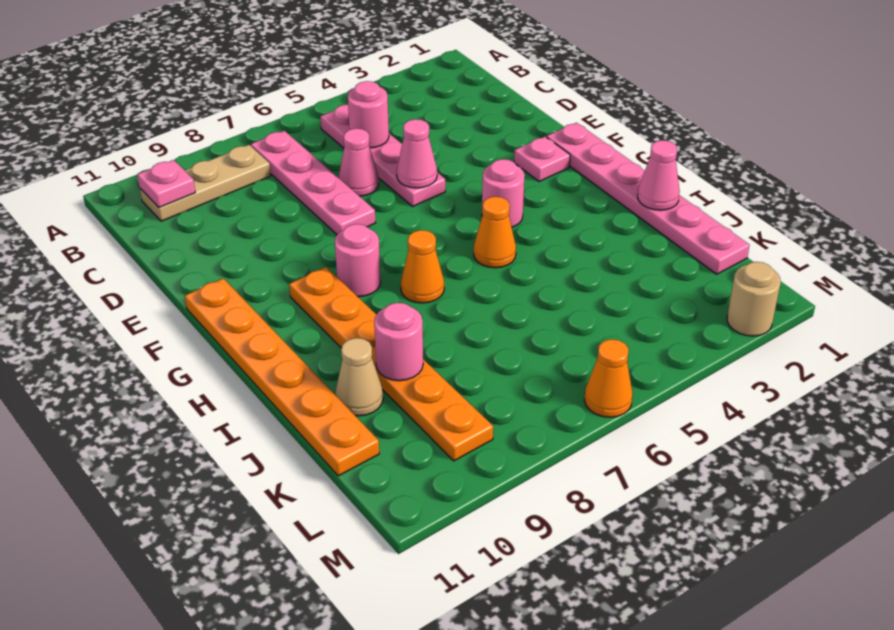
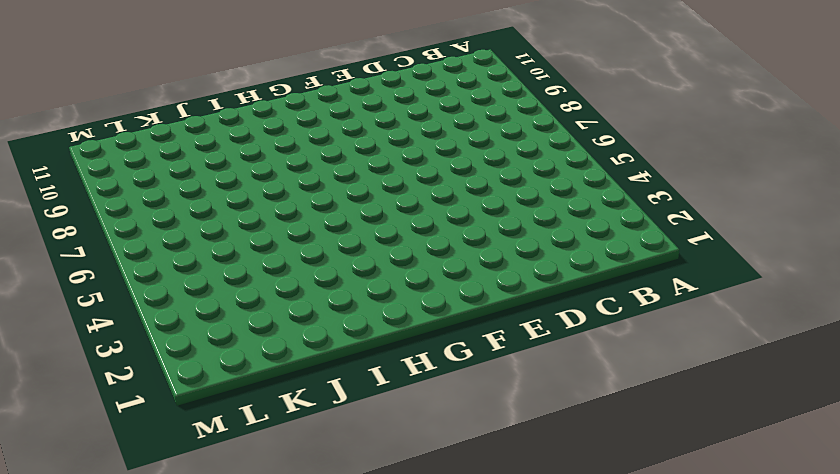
none -> pink plate B5:E5 level 1
none -> pink plate B7:E7 level 1
none -> tan plate B8:B10 level 1

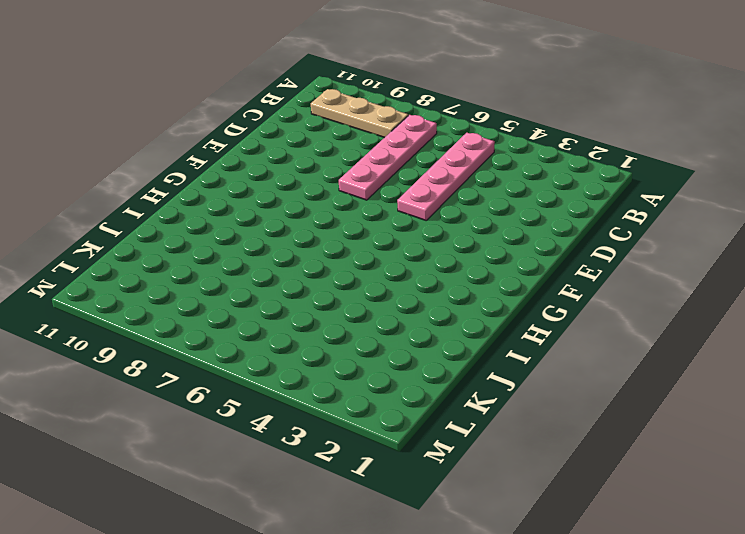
none -> pink cone D6 level 1
none -> pink plate F1:K1 level 1
none -> pink plate F2 level 1

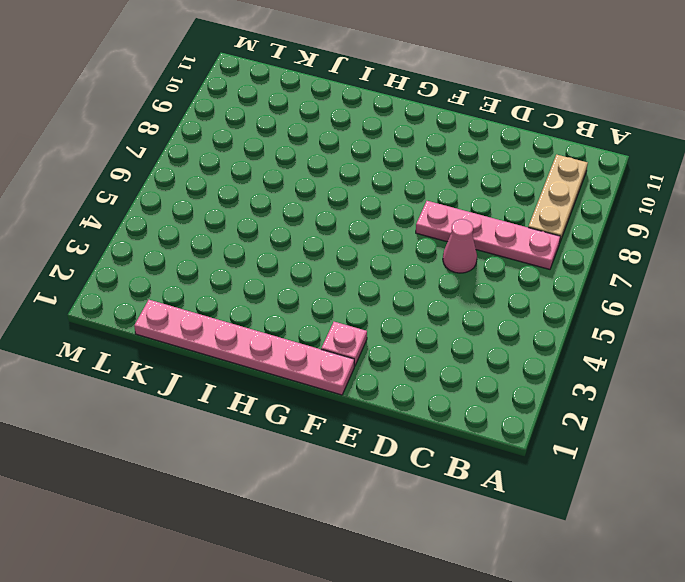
none -> pink plate B5:E5 level 1
none -> orange plate F11:K11 level 1
none -> pink round brick G4 level 1

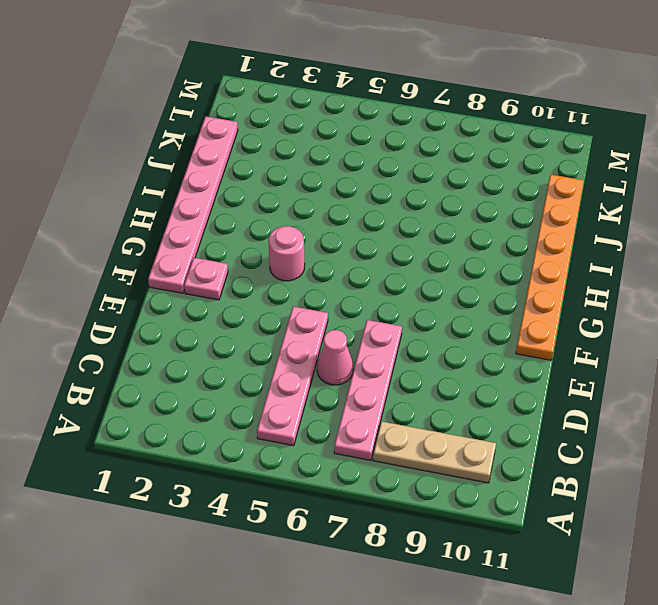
none -> pink round brick G8 level 1
none -> orange plate G9:L9 level 1
none -> orange cone H5 level 1

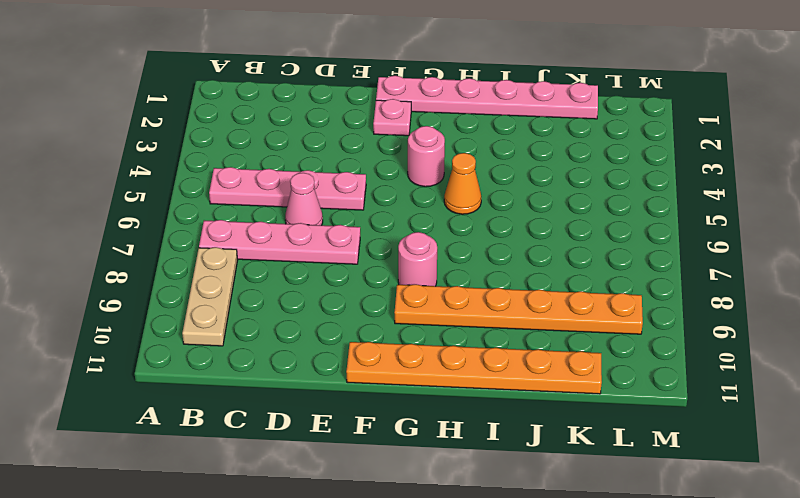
none -> orange cone H7 level 1
none -> tan cone J10 level 1
none -> tan round brick M2 level 1

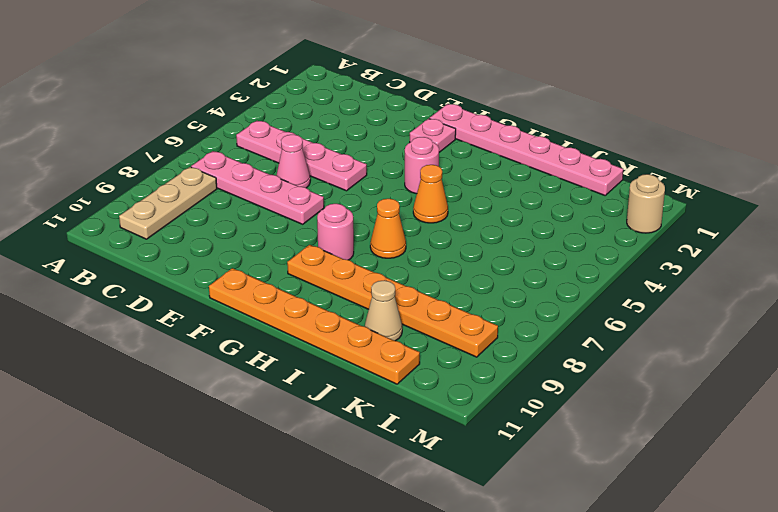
none -> orange cone M6 level 1
none -> pink plate B10 level 2
none -> pink round brick C5 level 2

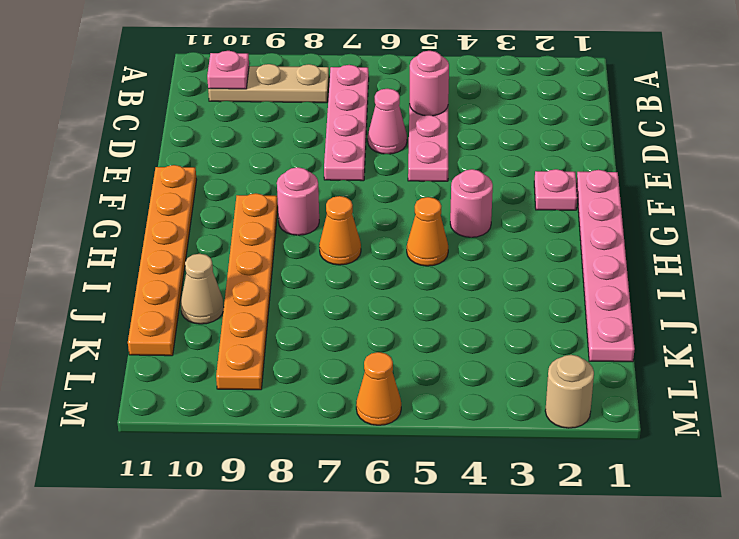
none -> pink cone E5 level 2
none -> pink cone I1 level 2
none -> pink round brick J9 level 2

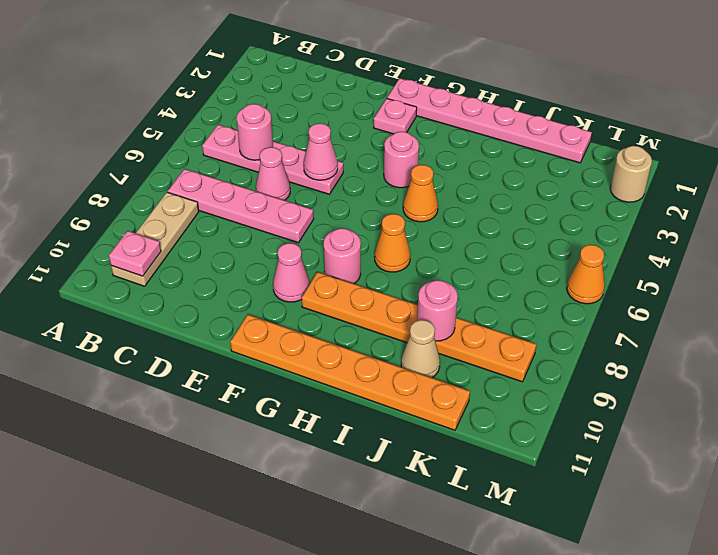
pink cone F9 level 1 -> pink cone I1 level 2

